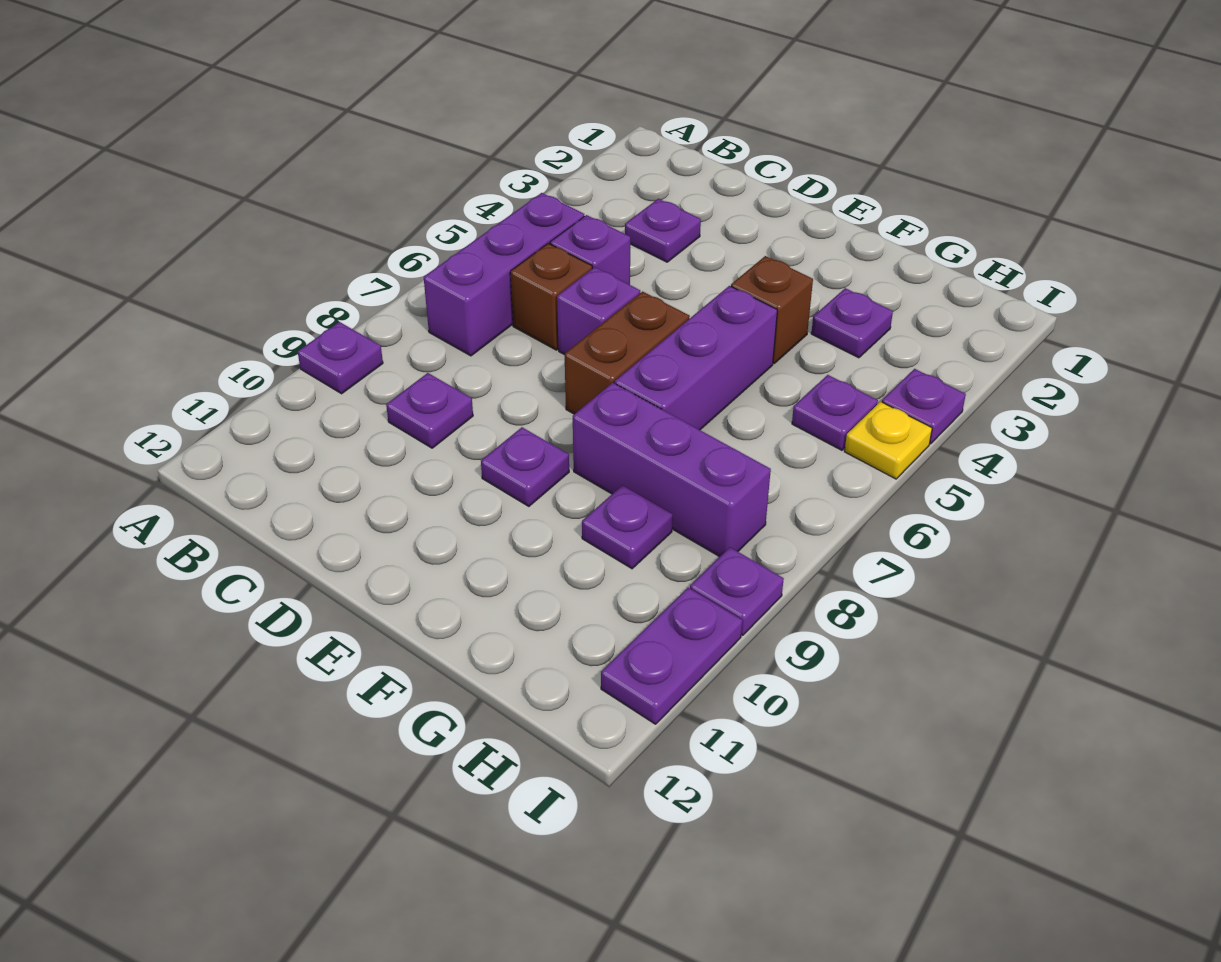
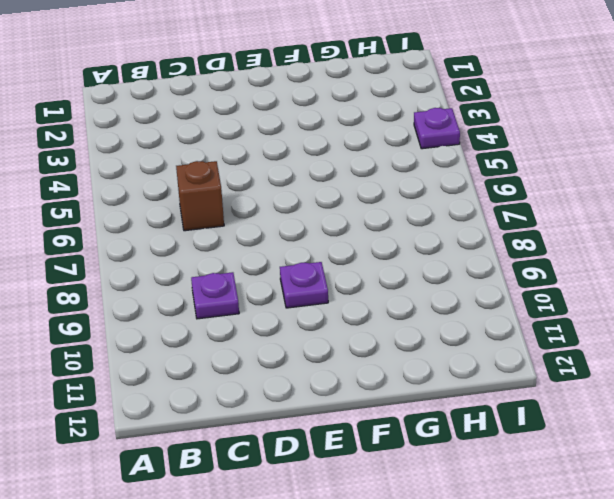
none -> purple plate A9 level 1
none -> purple brick B5:B7 level 1
none -> purple plate C3 level 1

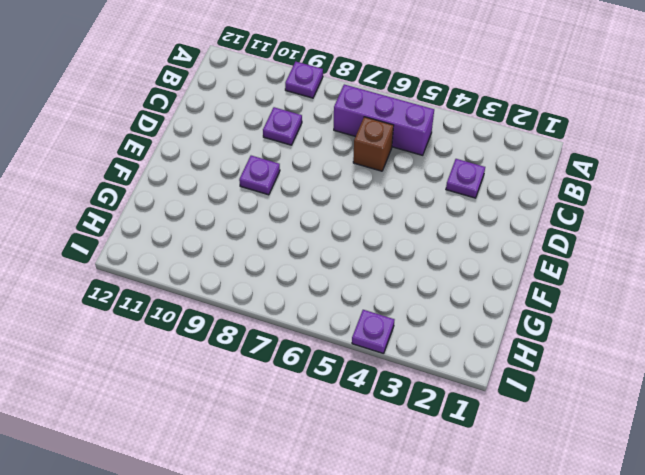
none -> purple brick C5 level 1
none -> purple brick D6 level 1
none -> brown brick E6:E7 level 1

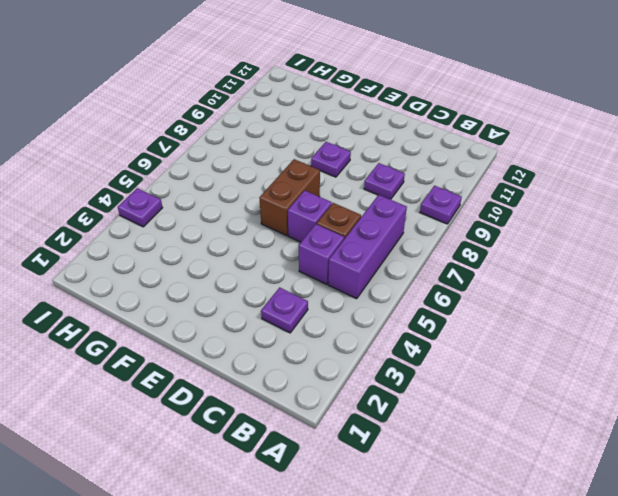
none -> brown brick F4 level 1
none -> purple brick F5:F7 level 1
none -> purple brick F8:H8 level 1

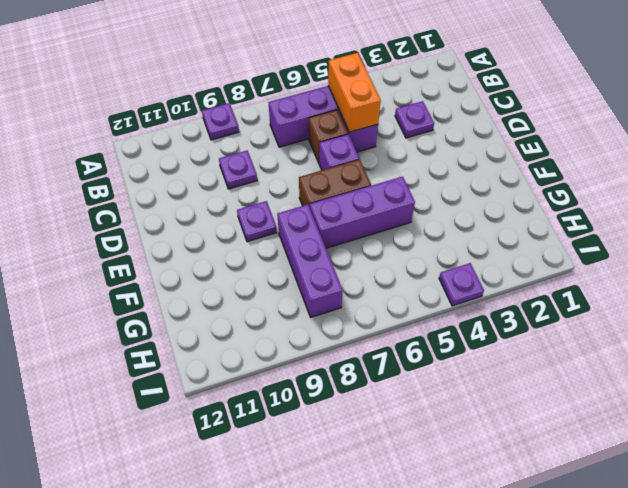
orange brick B5:C5 level 2 -> none
none -> brown brick F4 level 1
none -> purple plate G3 level 1
none -> purple plate G9 level 1

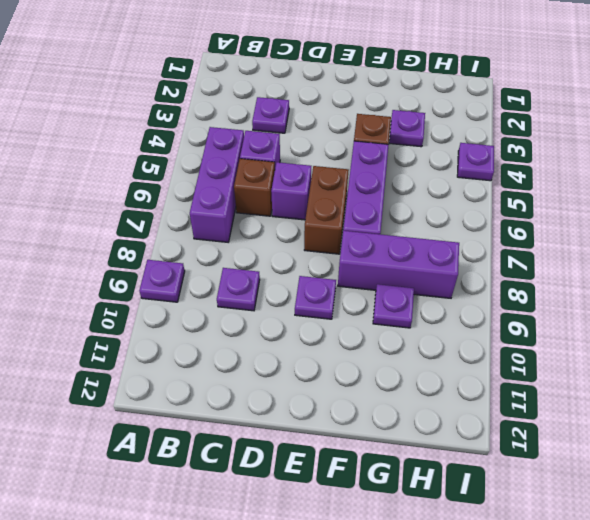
none -> purple plate H5 level 1
none -> yellow plate I5 level 1
none -> purple plate I9 level 1

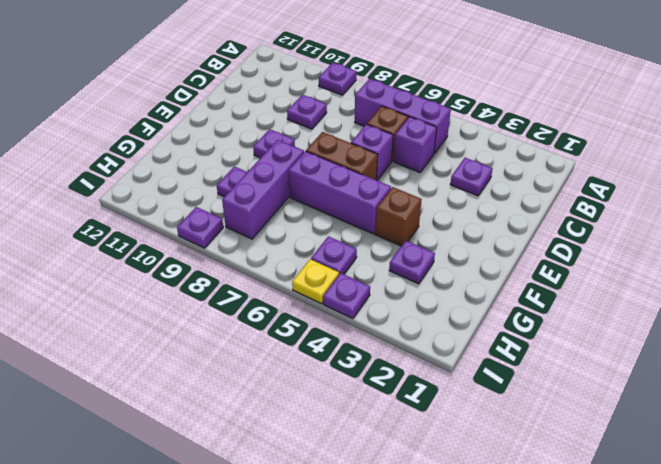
none -> purple plate I10:I11 level 1

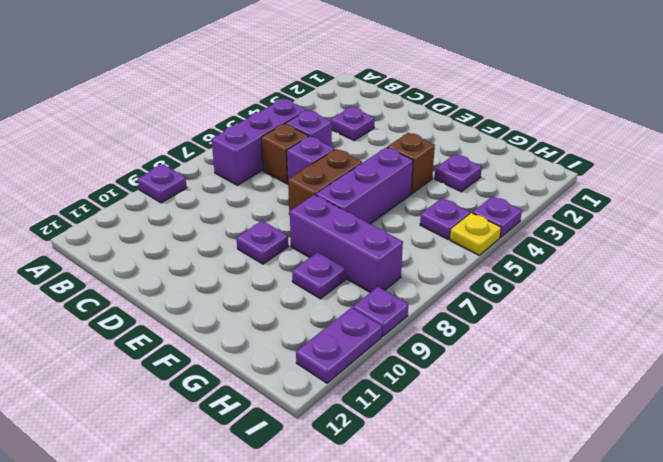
none -> purple plate C9 level 1

